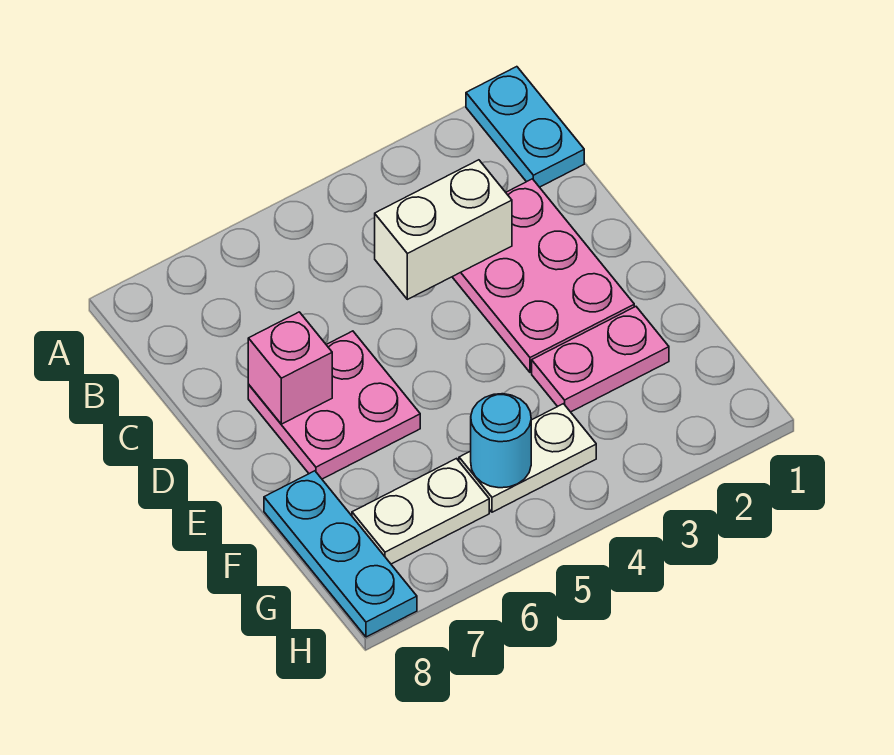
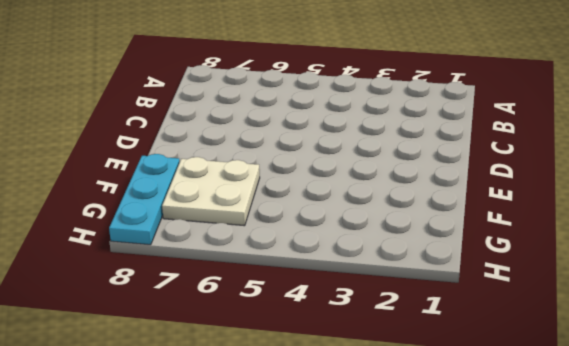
white plate F6:G7 level 1 -> white plate G6:G7 level 1
none -> cyan plate A1:B1 level 1
none -> pink plate C2:E3 level 1

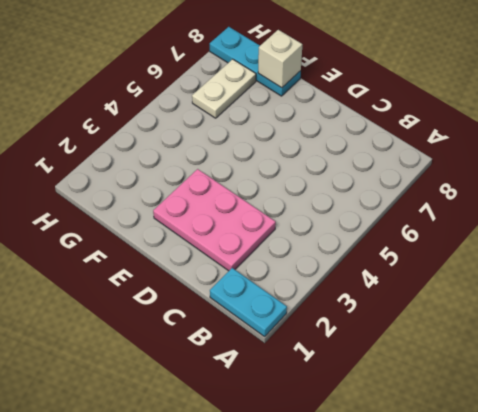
white brick F8 level 2 -> none
none -> pink plate D6:E7 level 1
none -> pink plate F2:F3 level 1

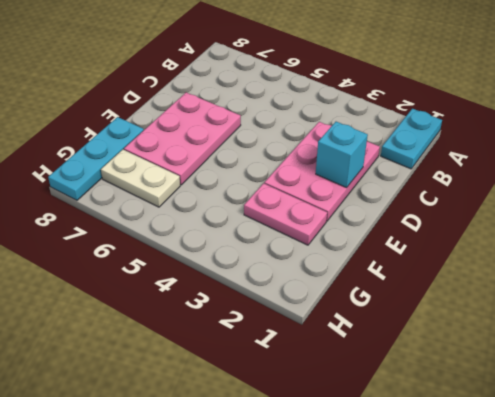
cyan brick D2 level 2 -> none
pink plate D6:F7 level 1 -> pink plate D6:E7 level 1
none -> white plate G4:G5 level 1
none -> white brick C3:C4 level 2

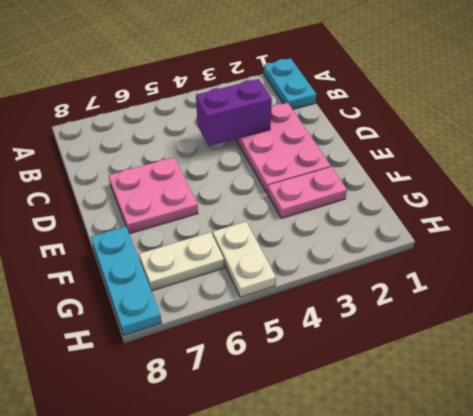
purple brick C3:C4 level 2 -> white brick C3:C4 level 2
white plate G5:H5 level 1 -> white plate G4:G5 level 1
none -> pink brick D7 level 2
none -> cyan round brick G5 level 2

